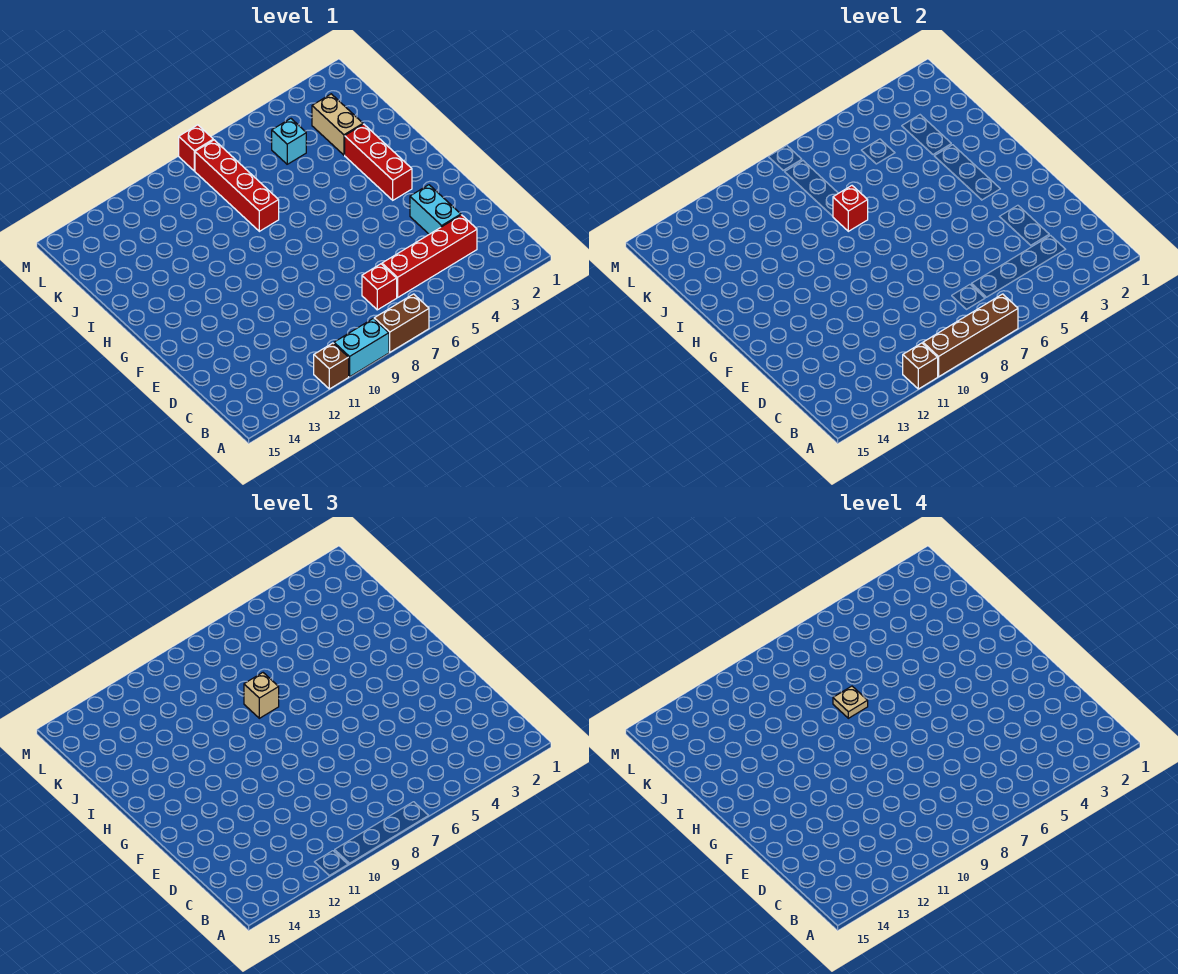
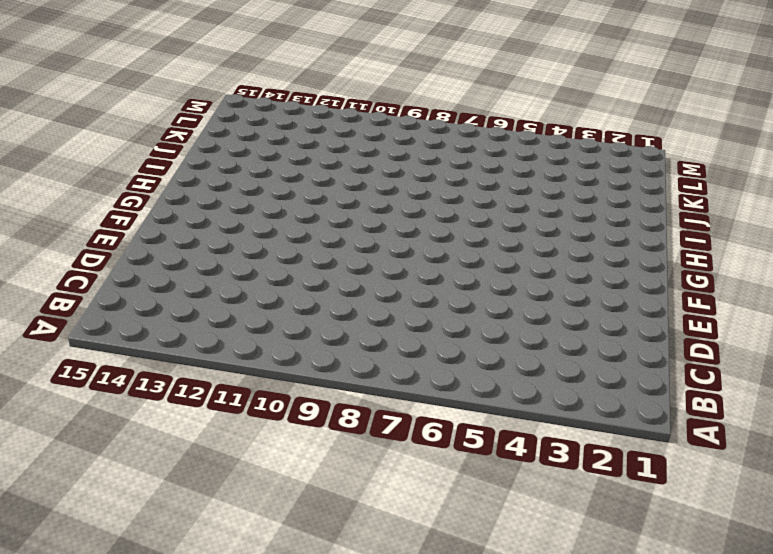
none -> brown brick A7:A8 level 1
none -> cyan brick A9:A10 level 1
none -> brown brick A11 level 1

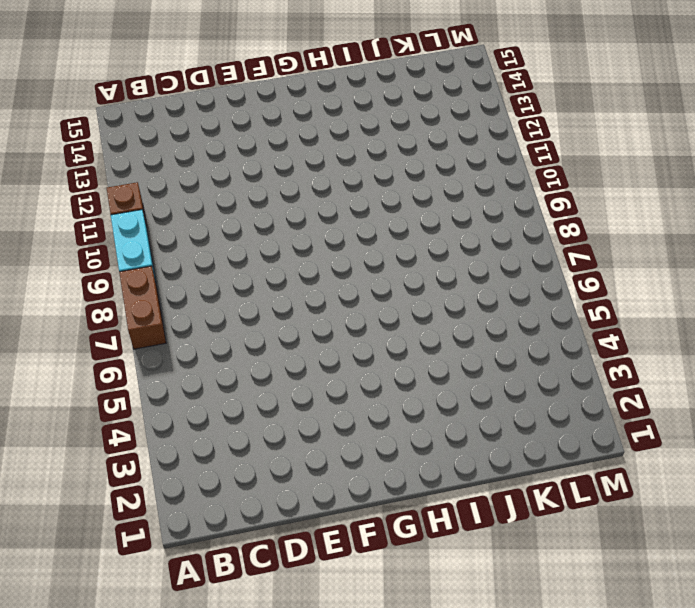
none -> red brick C3:C6 level 1
none -> red brick C7 level 1
none -> cyan brick D3:E3 level 1

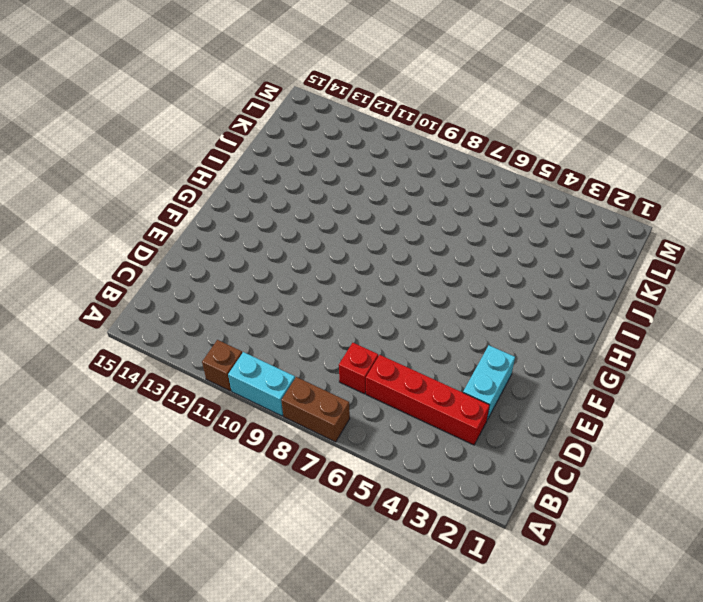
none -> red brick G3:I3 level 1
none -> red brick I8:L8 level 1
none -> tan brick J3:K3 level 1

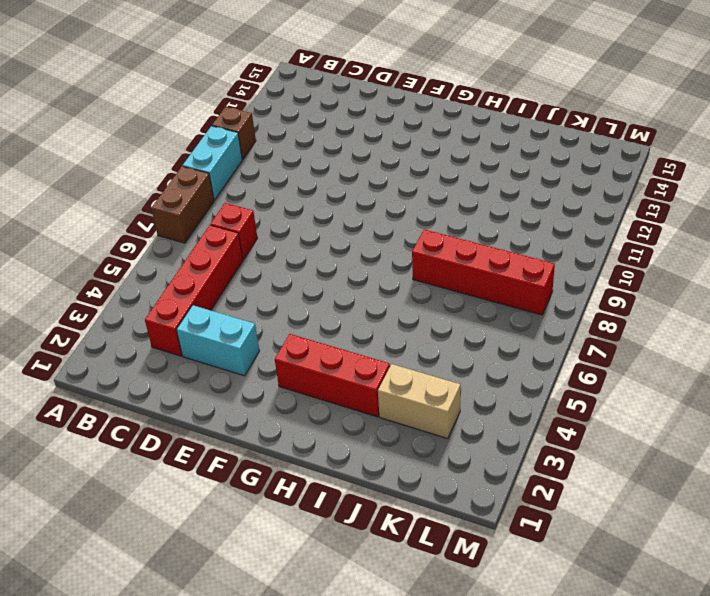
none -> cyan brick K5 level 1
none -> red brick M8 level 1
none -> brown brick A7:A10 level 2

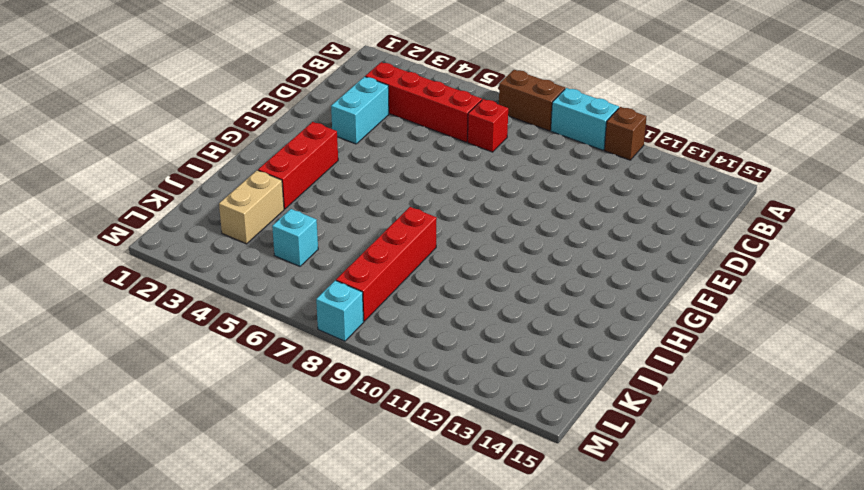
cyan brick M8 level 1 -> red brick M8 level 1
none -> brown brick A7:A10 level 2
none -> brown brick A11 level 2
none -> red brick I8 level 2

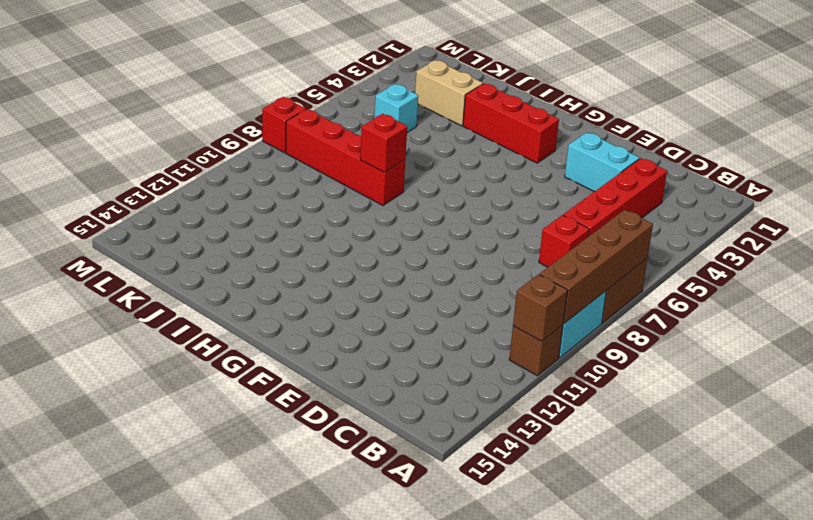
none -> tan brick I8 level 3
none -> tan plate I8 level 4

